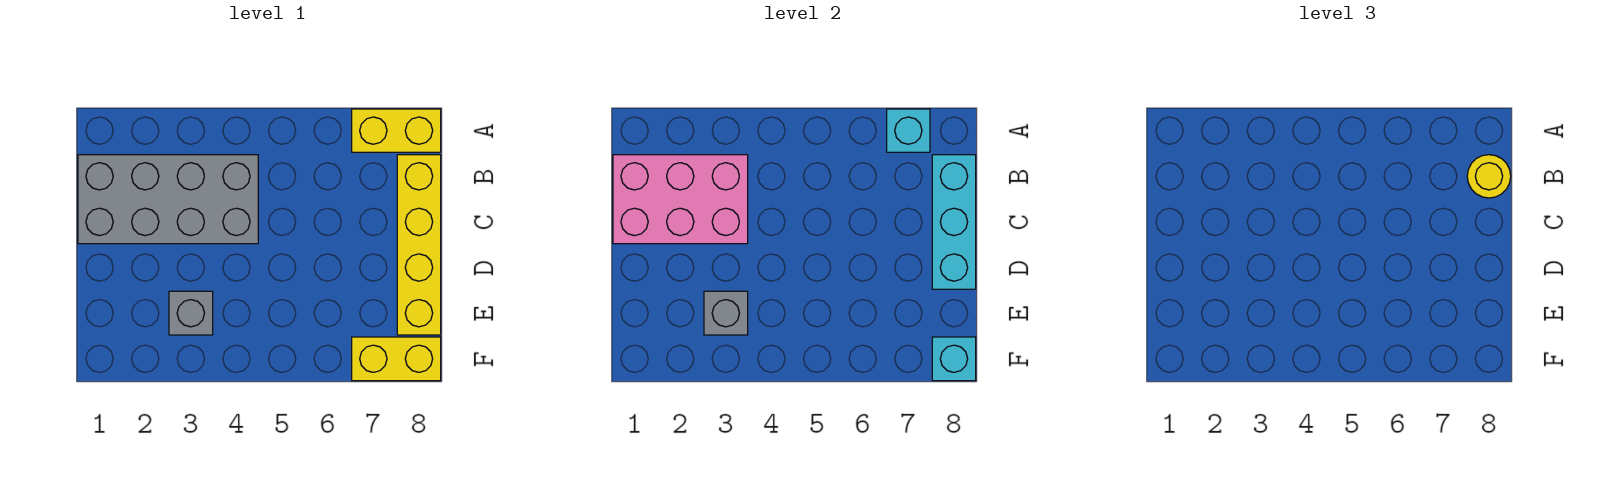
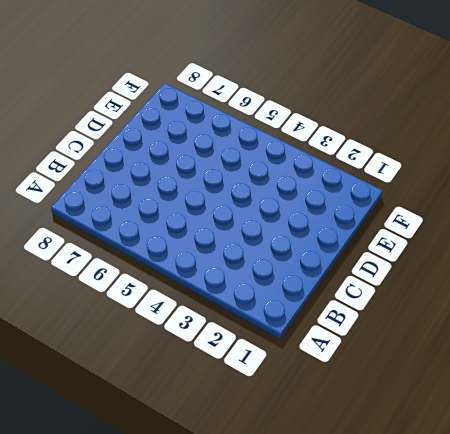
none -> yellow brick A7:A8 level 1
none -> grey brick B1:C4 level 1

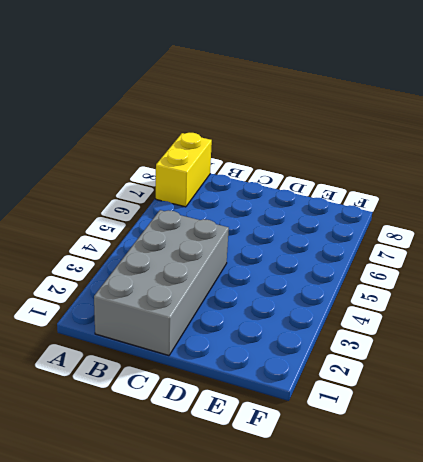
none -> yellow brick B8:E8 level 1
none -> grey brick E3 level 1

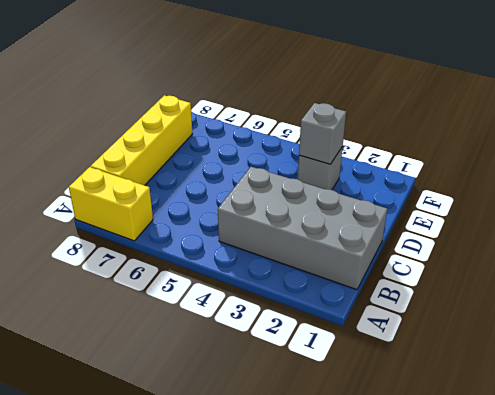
none -> yellow brick F7:F8 level 1
none -> cyan brick A7 level 2

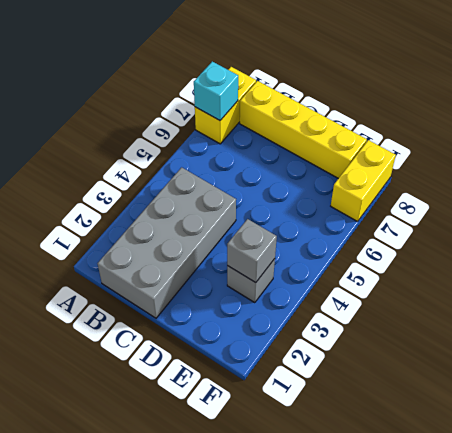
none -> pink brick B1:C3 level 2
none -> cyan brick B8:D8 level 2

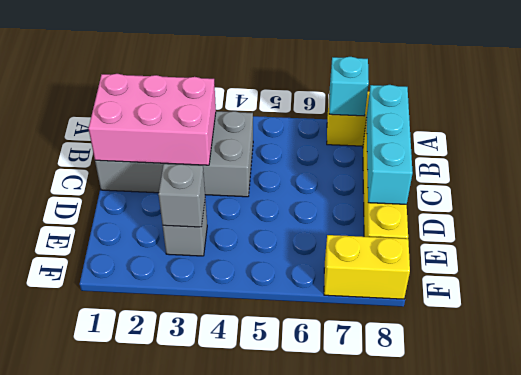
none -> cyan brick F8 level 2
none -> yellow round brick B8 level 3

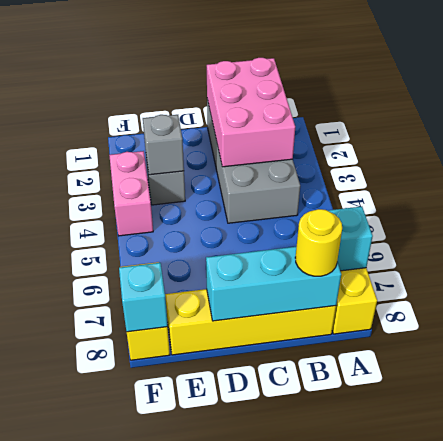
pink brick F3:F4 level 1 -> none

